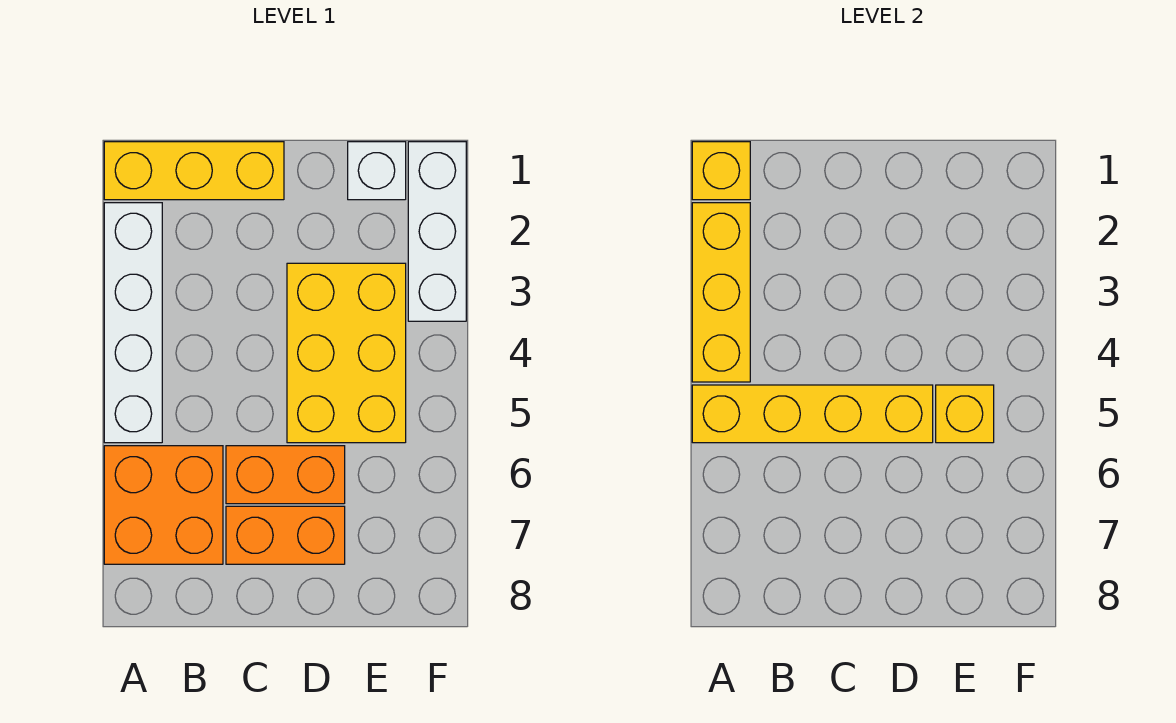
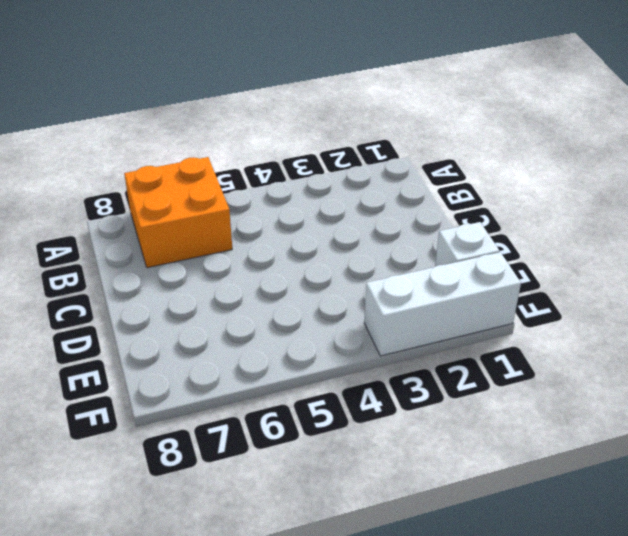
none -> yellow brick A1:C1 level 1
none -> white brick A2:A5 level 1
none -> orange brick C6:D6 level 1

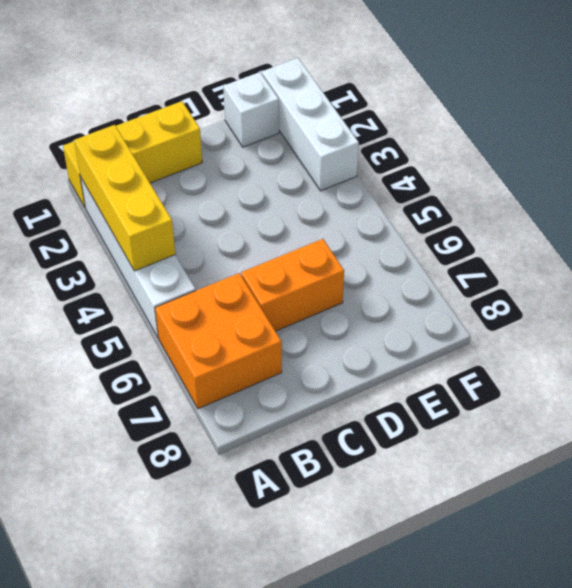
none -> orange brick C7:D7 level 1
none -> yellow brick D3:E5 level 1
none -> yellow brick A1 level 2

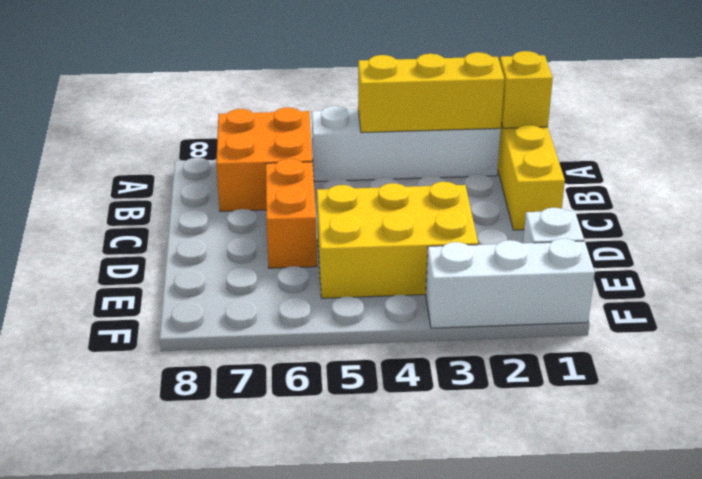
none -> orange brick C7:D7 level 1
none -> yellow brick A5:D5 level 2
none -> yellow brick E5 level 2

